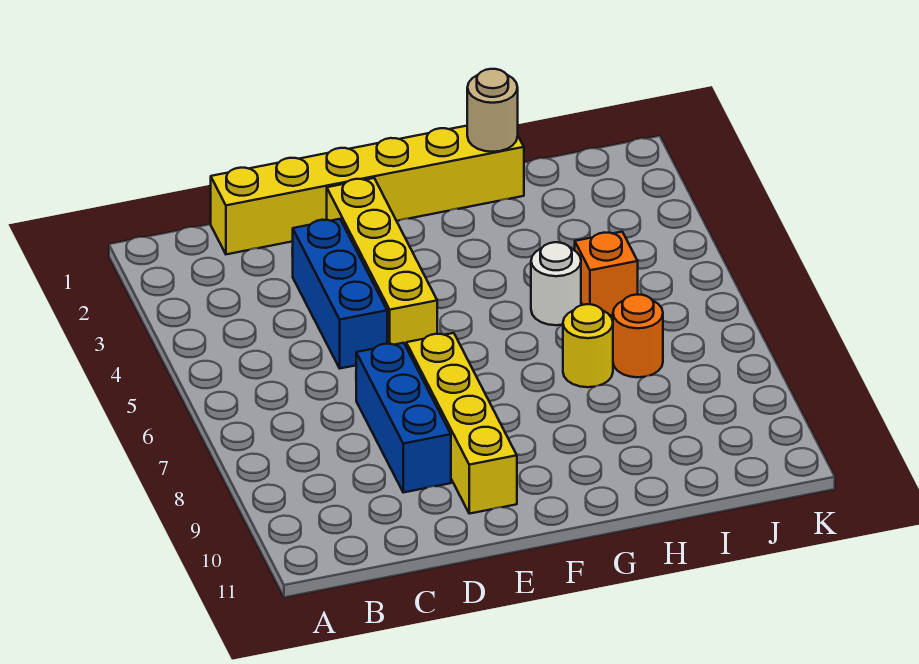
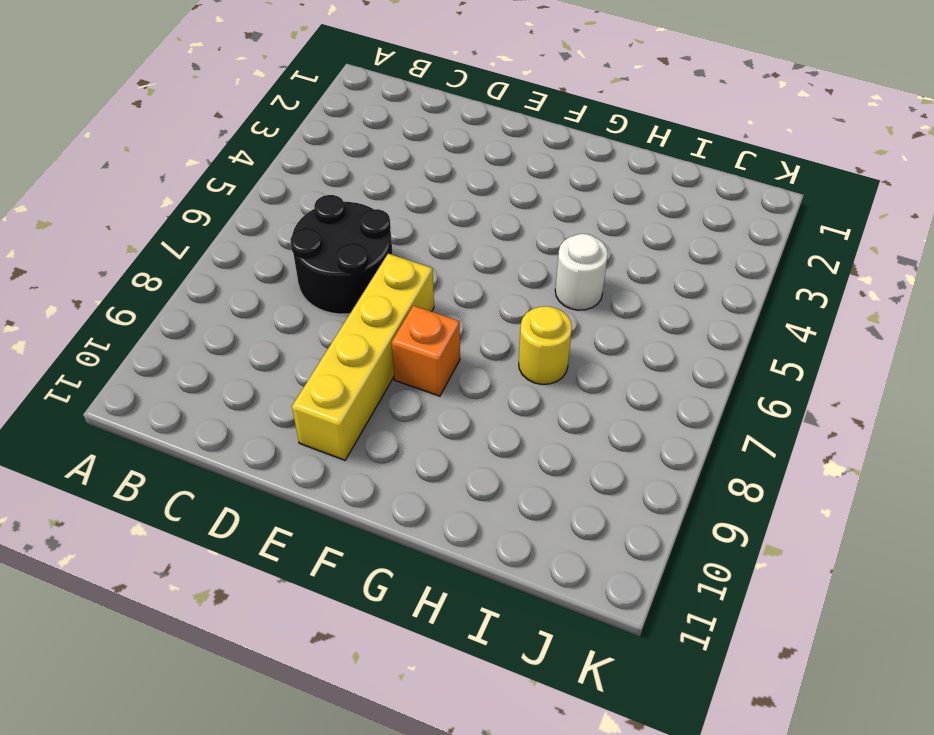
black round brick C6:D7 level 1 -> blue brick D7:D9 level 1
orange brick F8 level 1 -> orange brick I5 level 1
none -> yellow brick C1:H1 level 1
none -> blue brick D3:D5 level 1

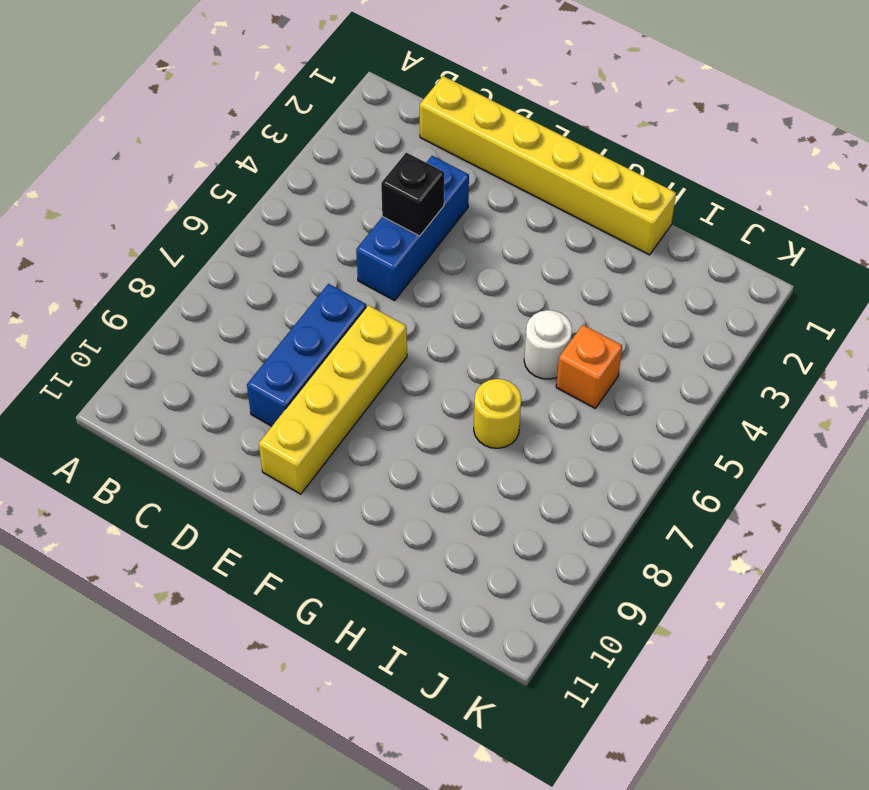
black brick D4 level 2 -> none
none -> yellow brick E2:E5 level 1
none -> orange round brick I7 level 1

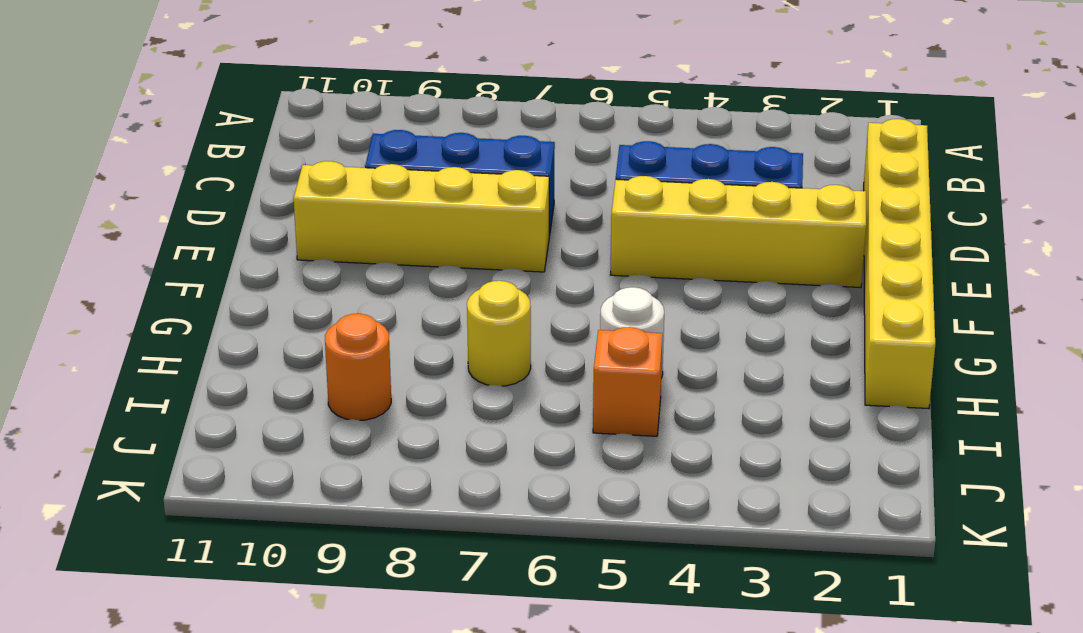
orange round brick I9 level 1 -> orange round brick I7 level 1
none -> tan round brick H1 level 2

